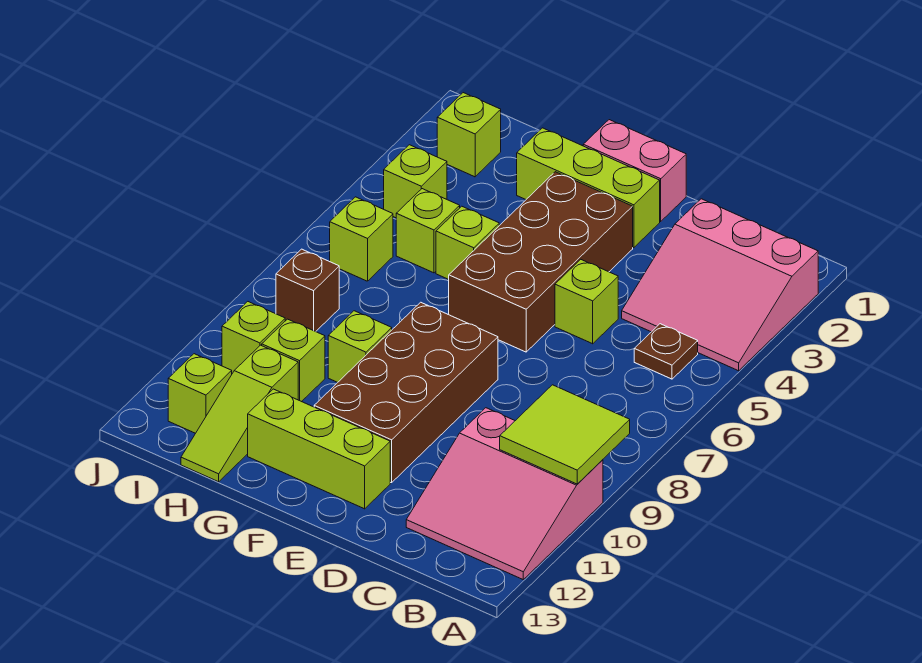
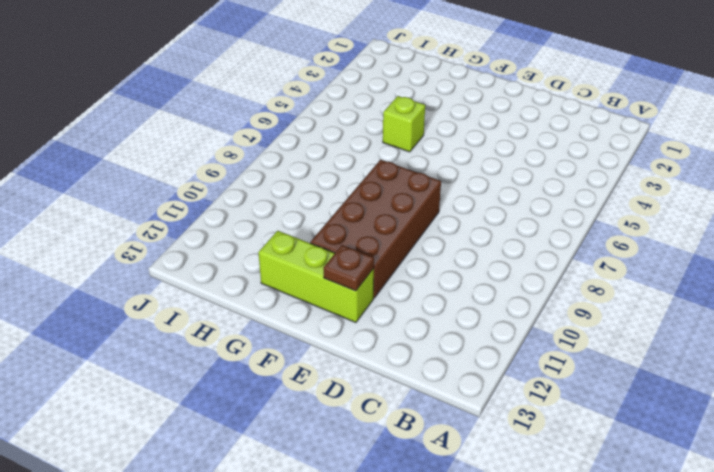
brown plate E12 level 2 -> brown plate B5 level 1
none -> pink slope A2:C4 level 1 top 2
none -> pink slope A10:C12 level 1 top 10
none -> lime brick D5 level 1

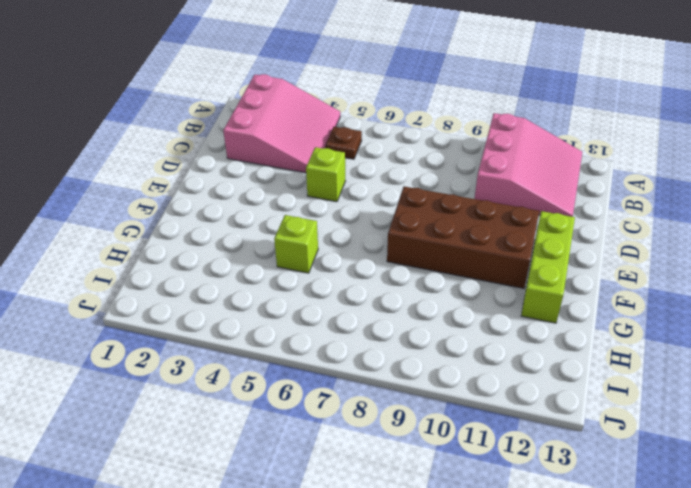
none -> pink brick E1:F1 level 1
none -> lime brick E2:G2 level 1
none -> brown brick E3:F6 level 1

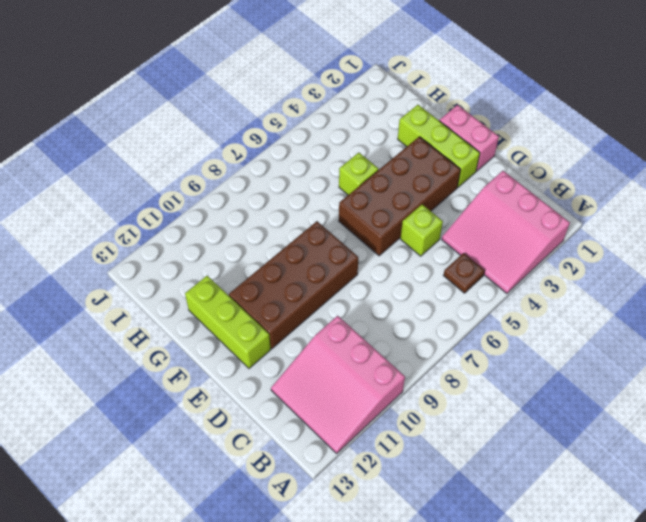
none -> lime brick G9 level 1
none -> lime brick H5 level 1
none -> lime brick H10 level 1

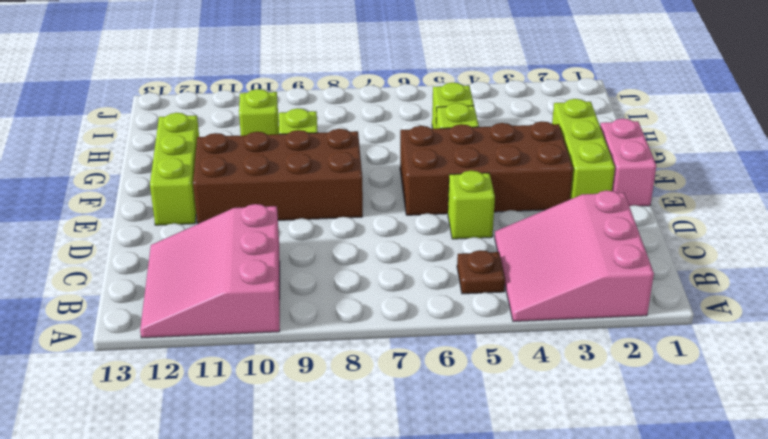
none -> lime slope H11:H13 level 1 top 11
none -> lime brick I2 level 1
none -> lime brick I4 level 1

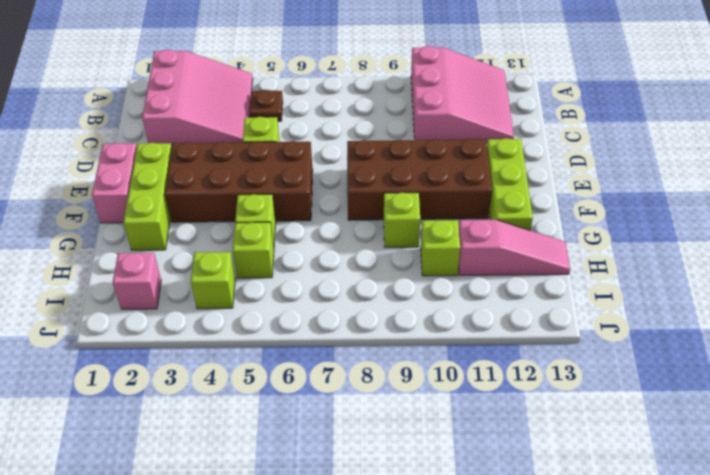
pink slope H11:H13 level 1 top 11 -> lime slope H11:H13 level 1 top 11
pink brick I2 level 1 -> lime brick I2 level 1
none -> lime brick I6 level 1
none -> brown brick I8 level 1
none -> lime brick I10 level 1

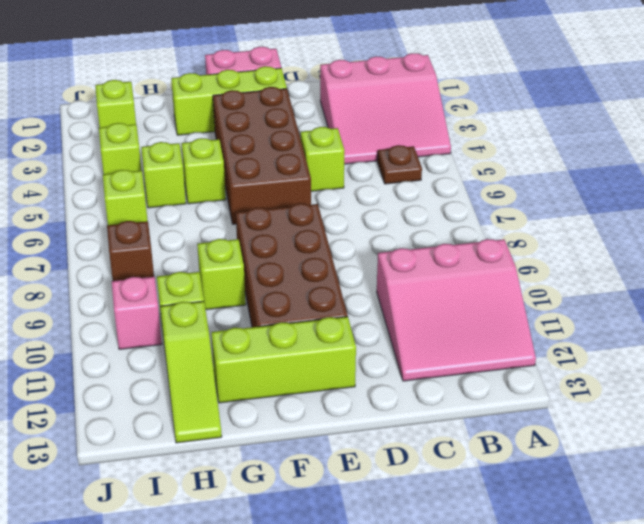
pink brick I10 level 1 -> lime brick I10 level 1
none -> lime brick I12 level 1
none -> lime tile A9:B10 level 2

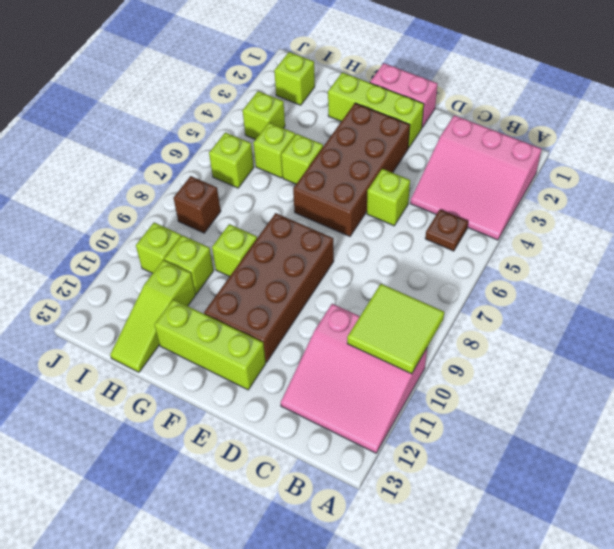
none -> lime brick I12 level 1

